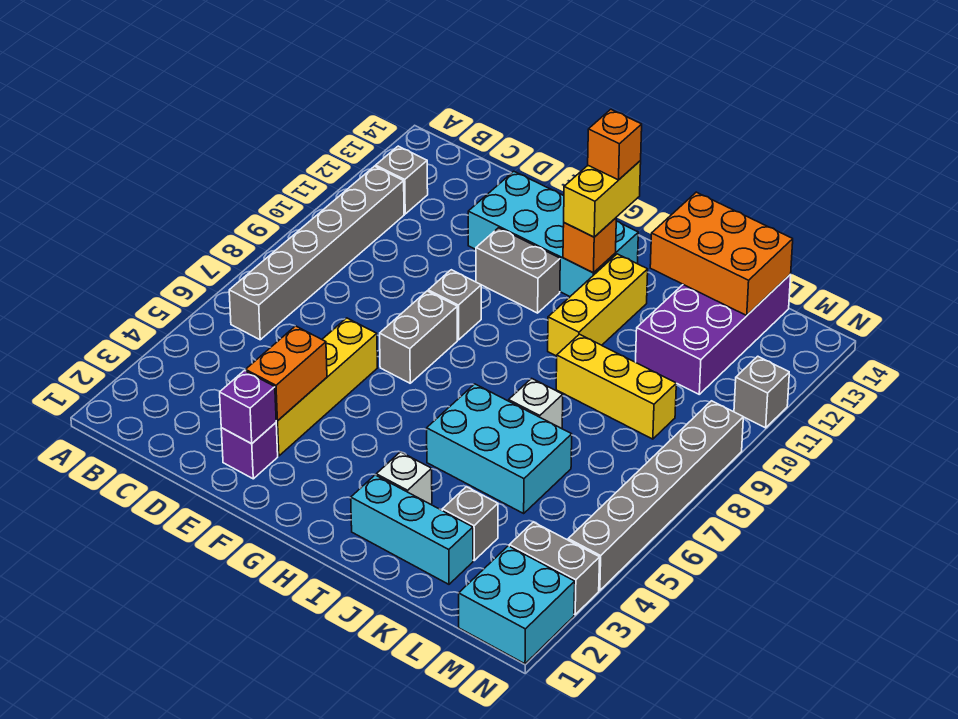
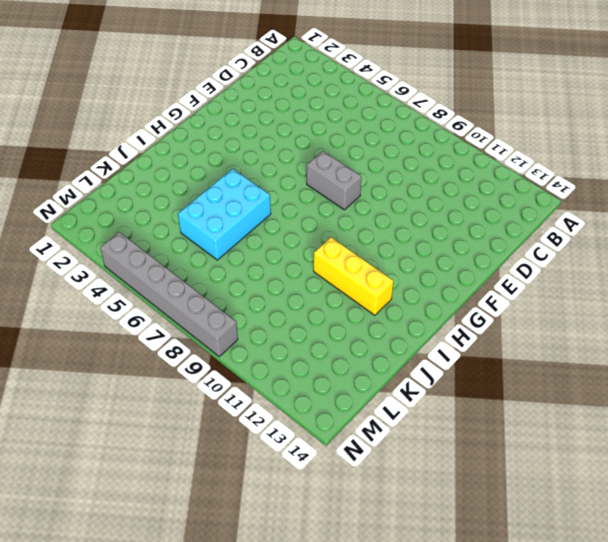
none -> grey brick B6:B11 level 1
none -> grey brick B12 level 1
none -> purple brick E2 level 1

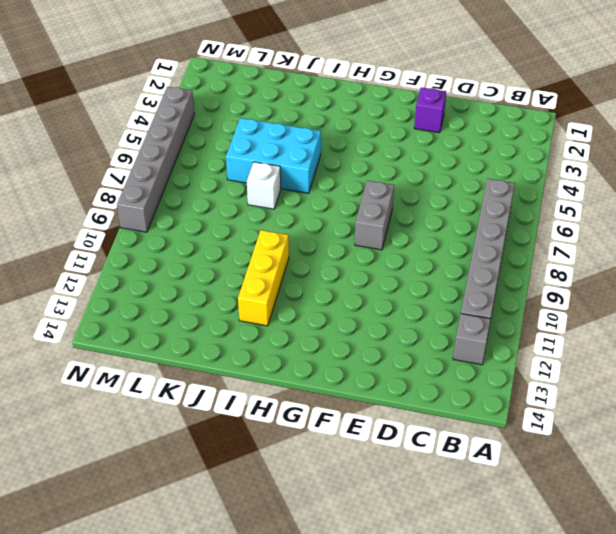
none -> yellow brick E3:E6 level 1
none -> cyan brick E12:H13 level 1
none -> grey brick F9 level 1

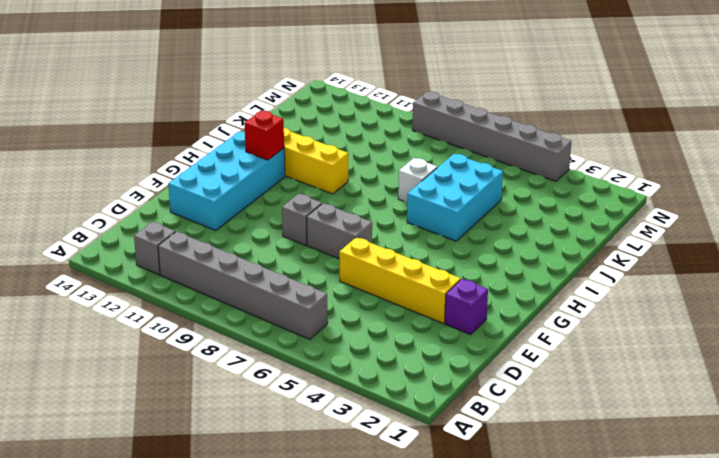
red brick H12 level 2 -> orange brick H12 level 2
none -> grey brick F11:G11 level 1
none -> cyan brick I2:K2 level 1
none -> white brick I3 level 1

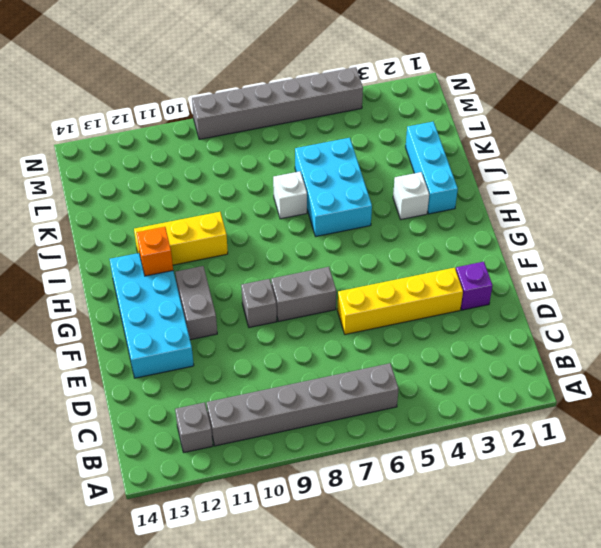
none -> yellow brick J9:L9 level 1
none -> grey brick K3 level 1
none -> purple brick K11:L14 level 1

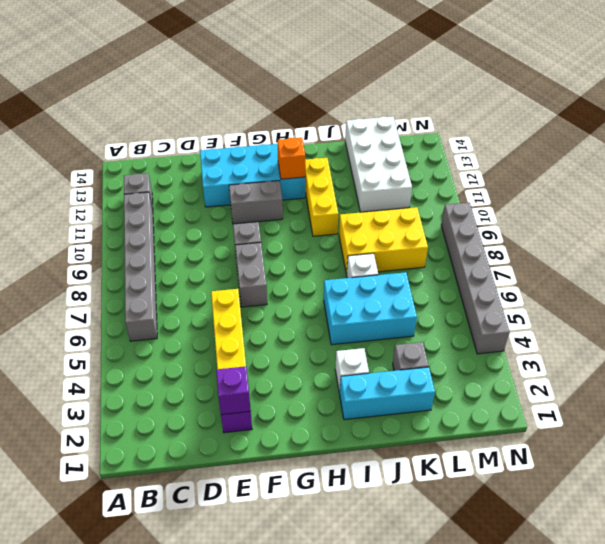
yellow brick J8:L9 level 1 -> yellow brick J9:L9 level 1
white brick K11:L14 level 1 -> purple brick K11:L14 level 1
none -> cyan brick M1:N2 level 1
none -> grey brick M3:N3 level 1
none -> grey brick N11 level 1

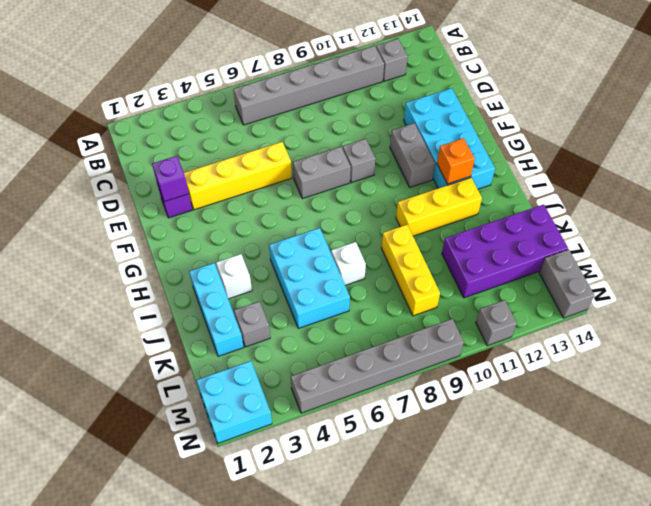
grey brick M14:N14 level 1 -> grey brick M3:N3 level 1
none -> orange brick E3:E4 level 2
none -> orange brick J13:L14 level 2
none -> yellow brick H12:H13 level 3

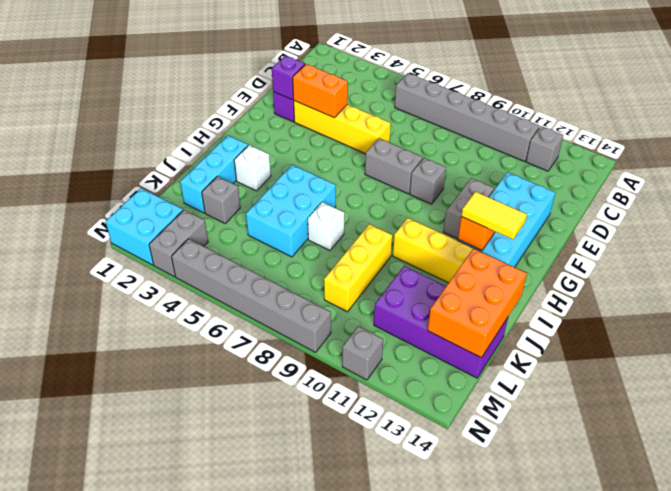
yellow tile H12:H13 level 3 -> yellow brick H12:H13 level 3
none -> orange brick H13 level 4

